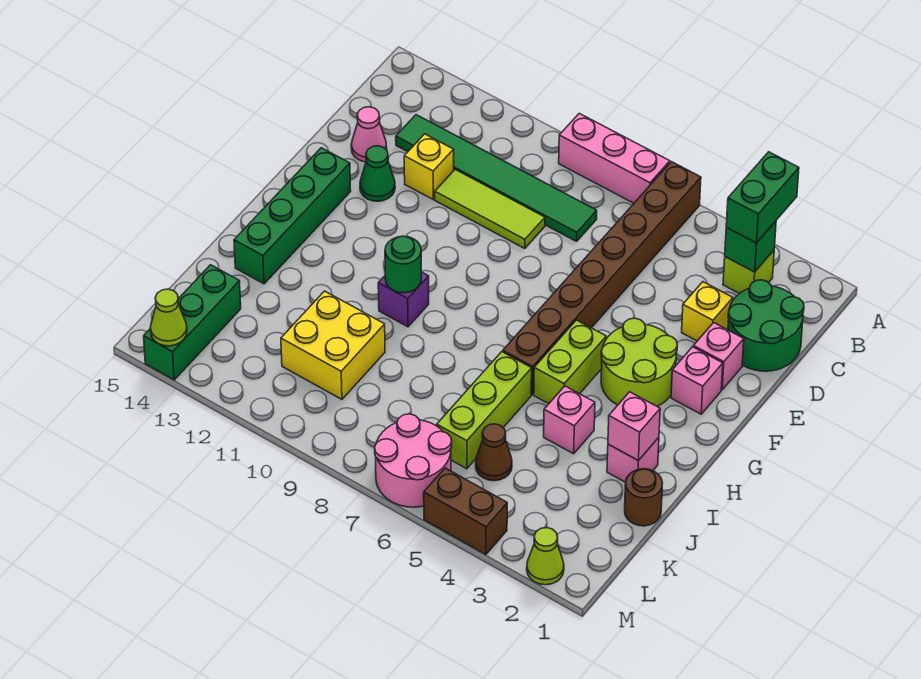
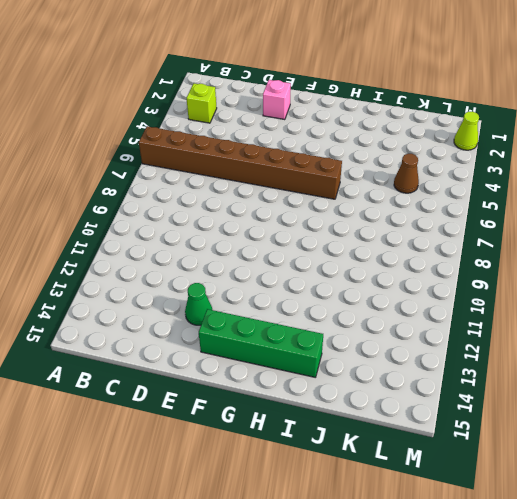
none -> pink brick A7:A9 level 1
none -> green round brick C1:D2 level 1
none -> green tile C8:C13 level 1
none -> yellow brick D3 level 1

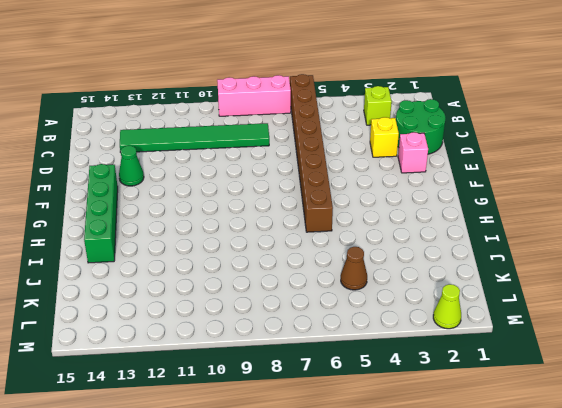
none -> lime tile D9:D11 level 1
none -> yellow brick D12 level 1
none -> pink cone D14 level 1
none -> pink brick F2 level 1

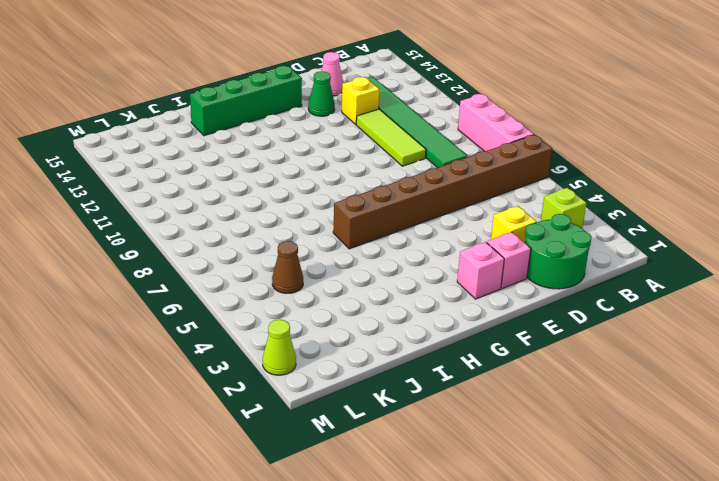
none -> lime round brick F3:G4 level 1
none -> lime brick G5:H5 level 1
none -> purple brick H10 level 1
none -> pink brick I2 level 1

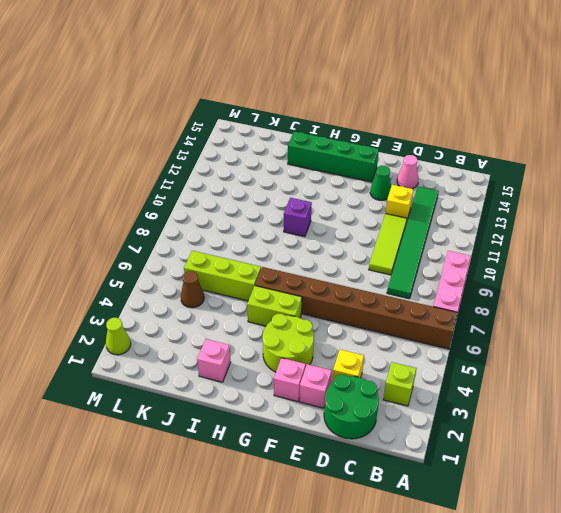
none -> pink brick I4 level 1
none -> brown round brick J1 level 1
none -> yellow brick J10:K11 level 1
none -> green brick K14:M14 level 1

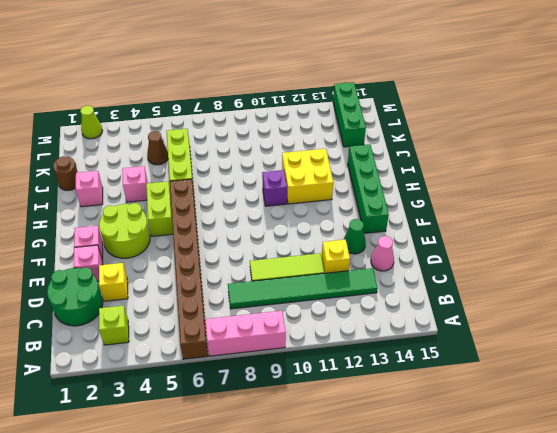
yellow brick H11:I12 level 1 -> yellow brick J10:K11 level 1
none -> pink round brick L6:M7 level 1
none -> brown brick M4:M5 level 1
none -> green brick B3 level 2
none -> green round brick H10 level 2

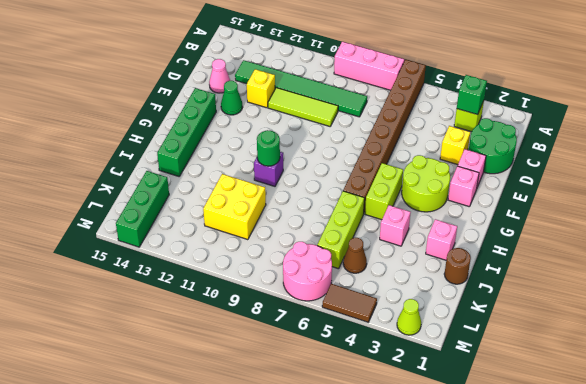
brown tile M4:M5 level 1 -> brown brick M4:M5 level 1
none -> pink brick I2 level 2
none -> lime cone M14 level 2
none -> green brick A3:B3 level 3

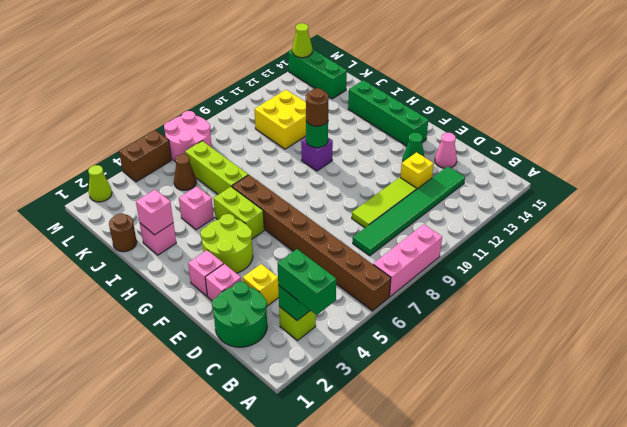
brown round brick H10 level 3 -> none

